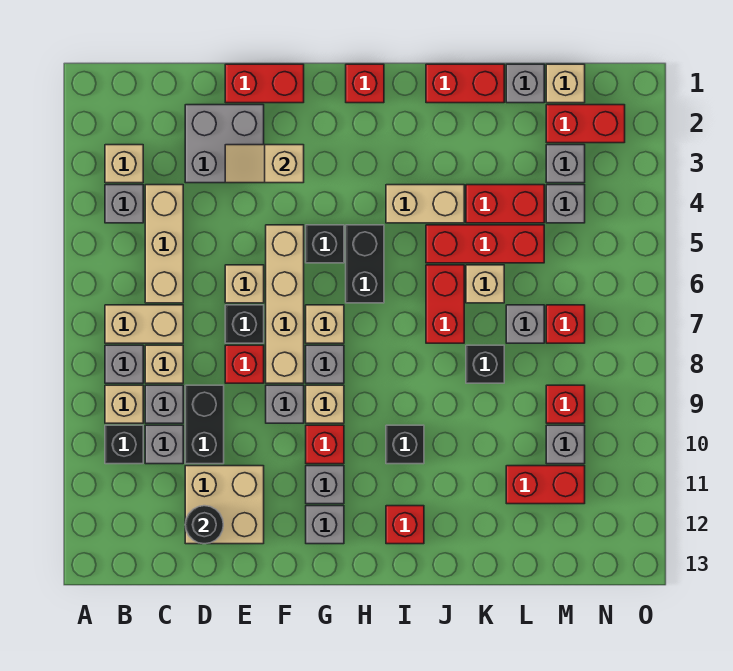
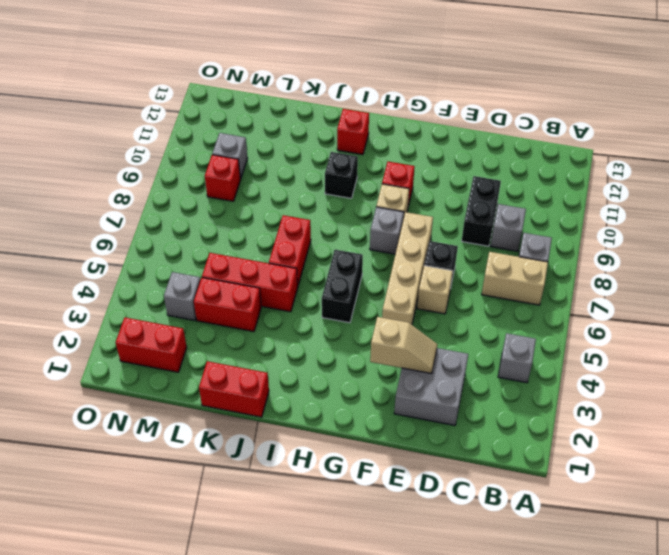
none -> tan brick B3 level 1
none -> tan brick B9 level 1
none -> black brick B10 level 1
none -> tan brick C4:C6 level 1

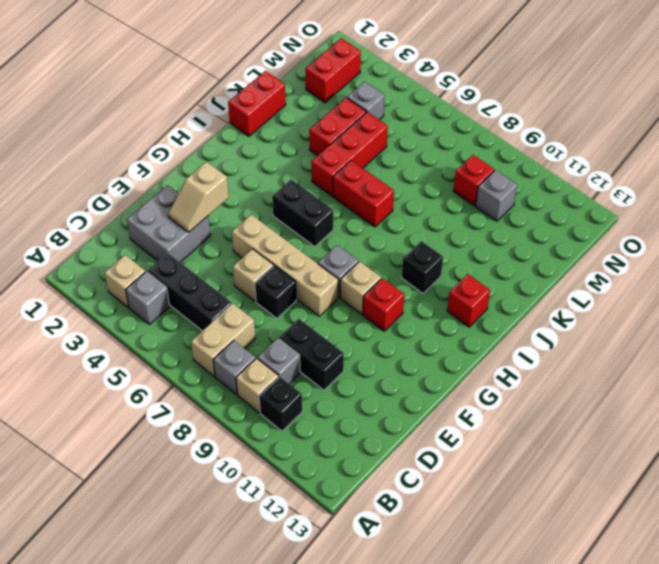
black brick C4:C6 level 1 -> tan brick C4:C6 level 1
none -> tan brick C8 level 1
none -> grey brick C10 level 1
none -> tan brick D11:E12 level 1
none -> red brick E1:F1 level 1

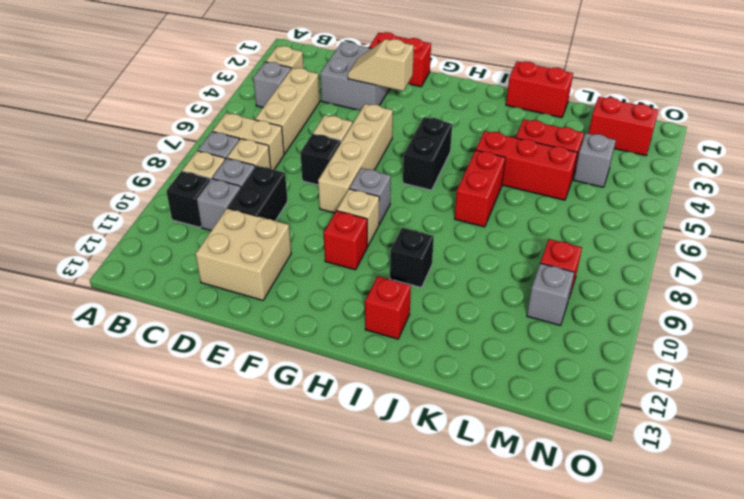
none -> red brick E8 level 1
none -> grey brick F9 level 1
none -> black brick G5 level 1
none -> tan brick G7 level 1

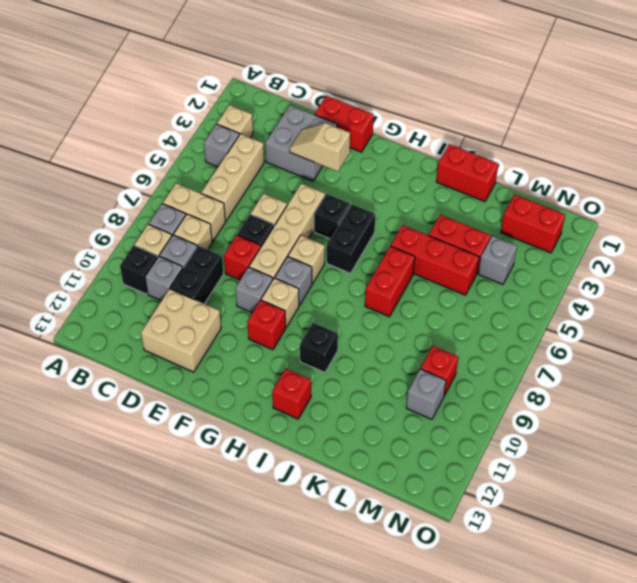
none -> grey brick G11 level 1
none -> grey brick G12 level 1
none -> red brick H1 level 1
none -> tan brick I4:J4 level 1

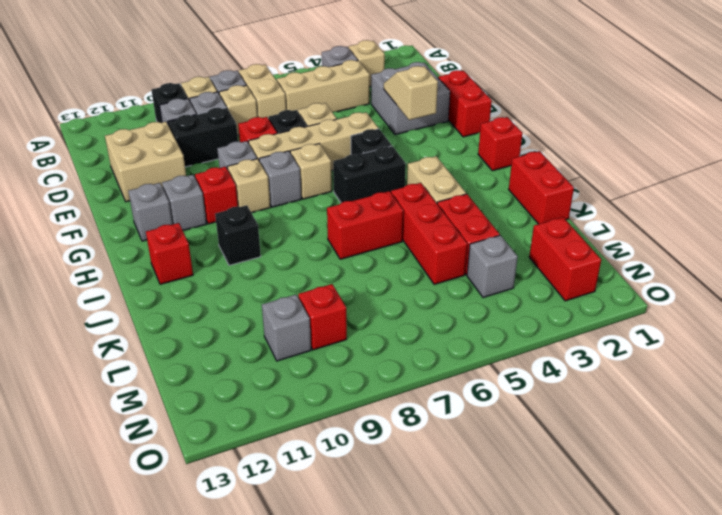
none -> tan brick K6 level 1
none -> black brick K8 level 1
none -> grey brick L1 level 1
none -> grey brick L7 level 1

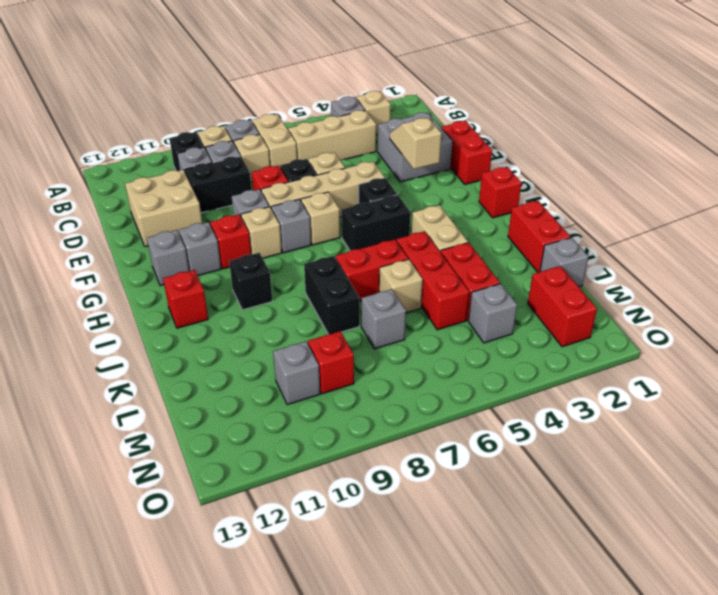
black brick J8:K8 level 1 -> black brick K8 level 1
none -> red brick L11:M11 level 1
none -> tan brick M1 level 1
none -> grey brick M3 level 1
none -> red brick M7 level 1

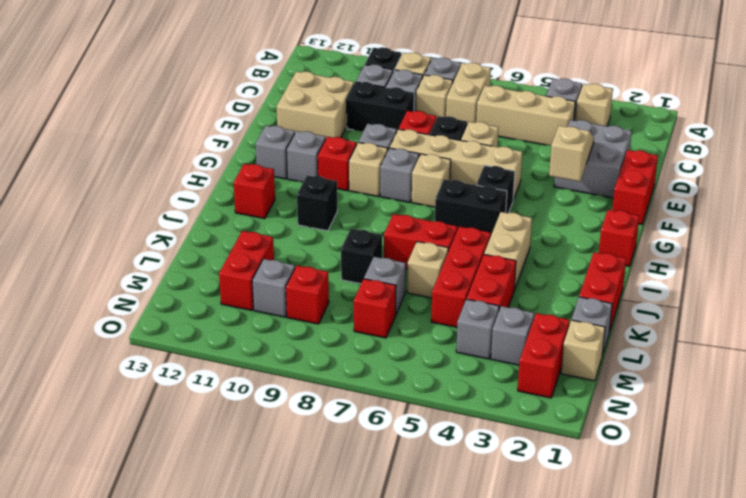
none -> black round brick D12 level 2

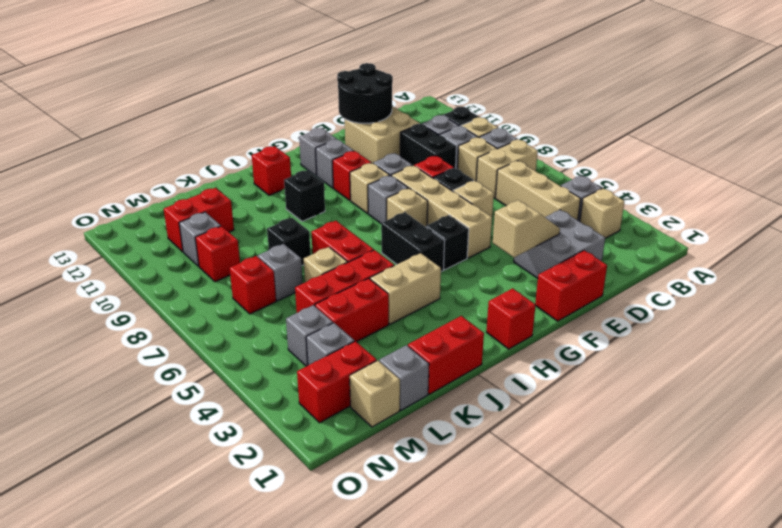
black round brick D12:E13 level 2 -> black round brick D12 level 2

